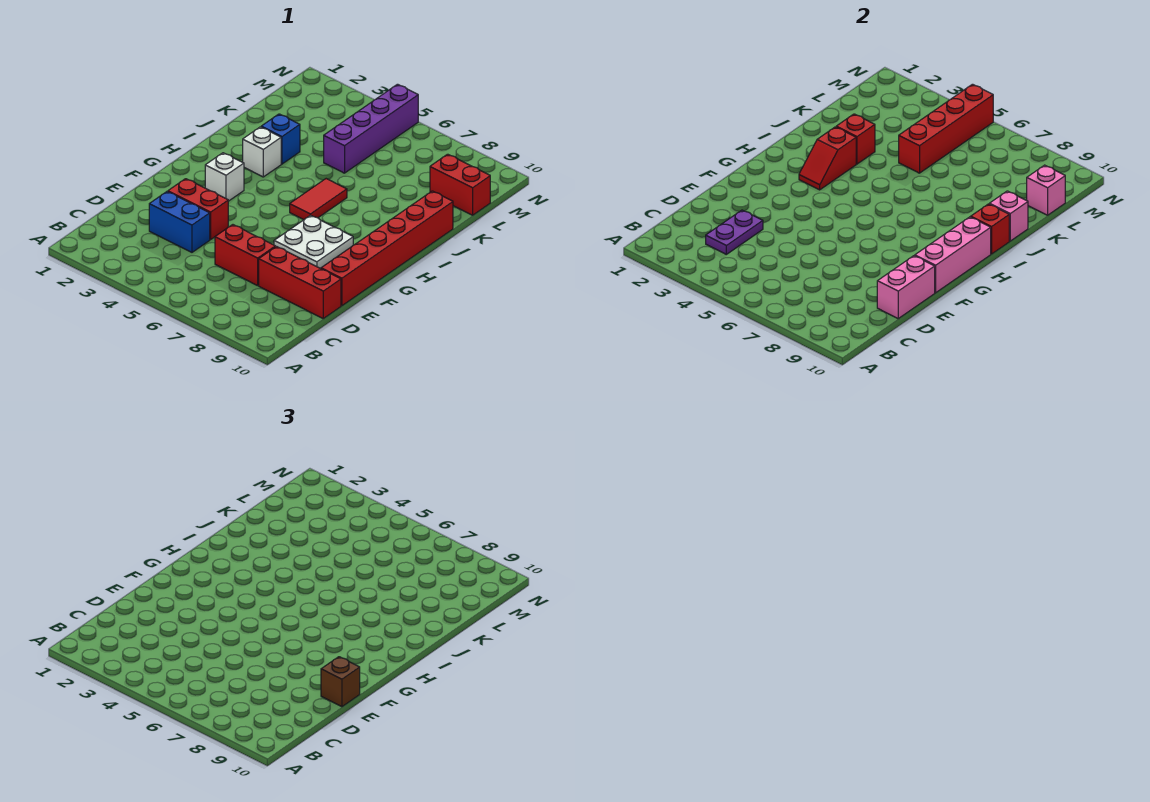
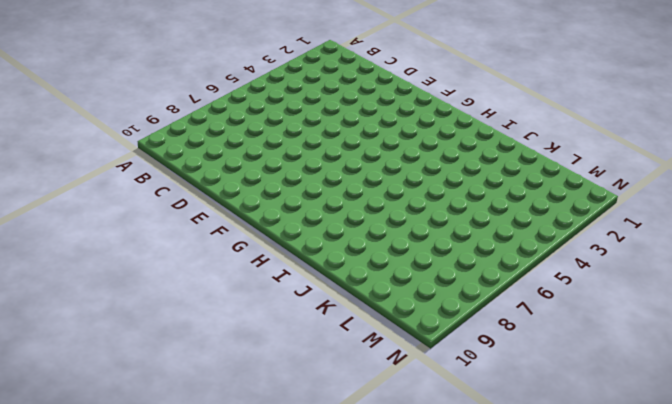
none -> blue brick D3:D4 level 1
none -> red brick D6:D7 level 1
none -> red brick D8:D10 level 1

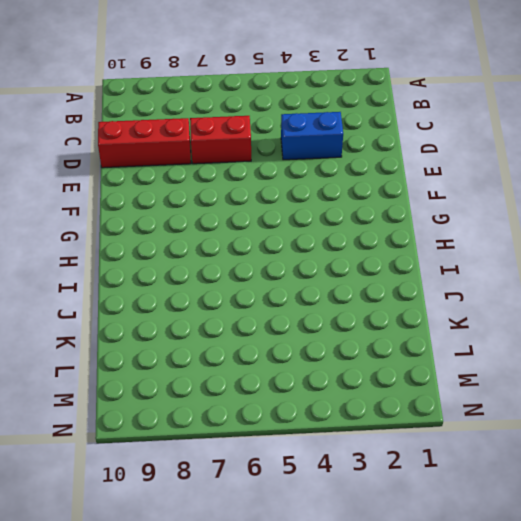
none -> red brick E3:E4 level 1
none -> red brick E10:J10 level 1
none -> white plate F7:G8 level 1

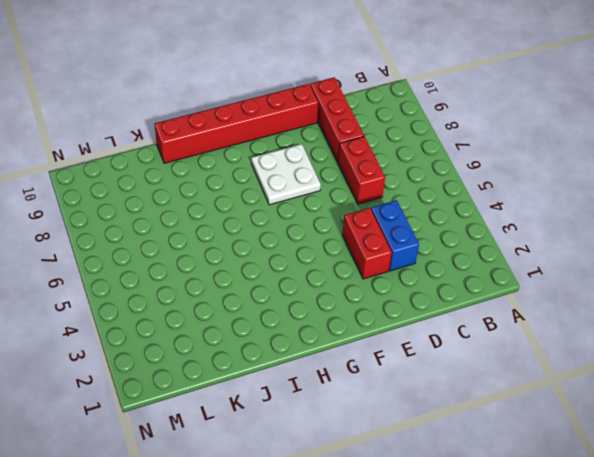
none -> white brick G3 level 1
none -> red tile H6:I6 level 1
none -> white brick I3 level 1

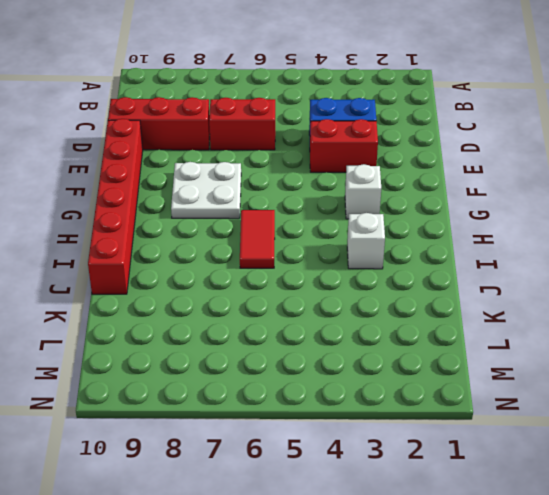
none -> blue brick J3 level 1
none -> purple brick K5:N5 level 1
none -> red brick L9:L10 level 1

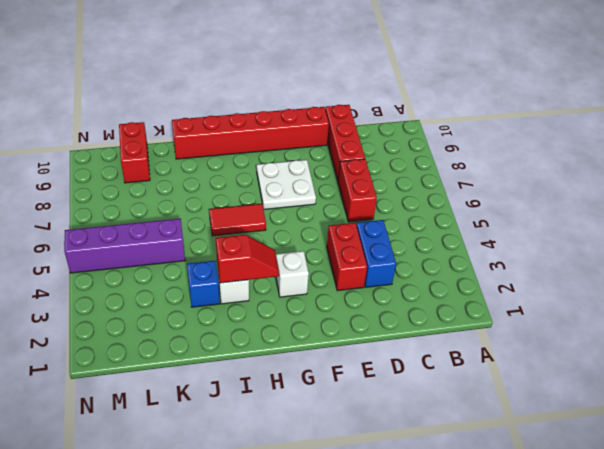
none -> purple plate C3:D3 level 2
none -> pink brick D10:E10 level 2
none -> pink brick F10:H10 level 2

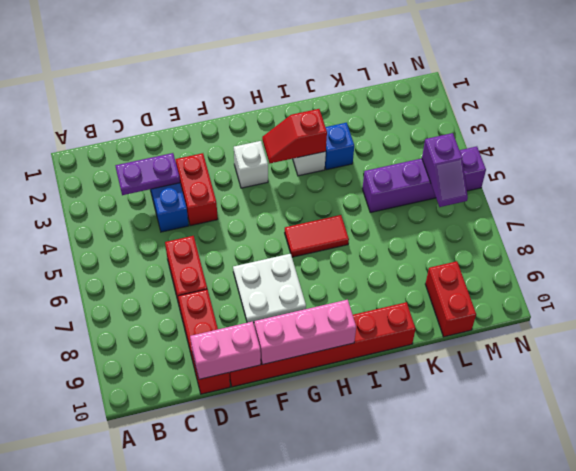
purple slope M5:M6 level 2 top 5 -> red brick K5:N5 level 2
none -> red brick I10 level 2
none -> red brick J3 level 2
none -> pink brick J10 level 2

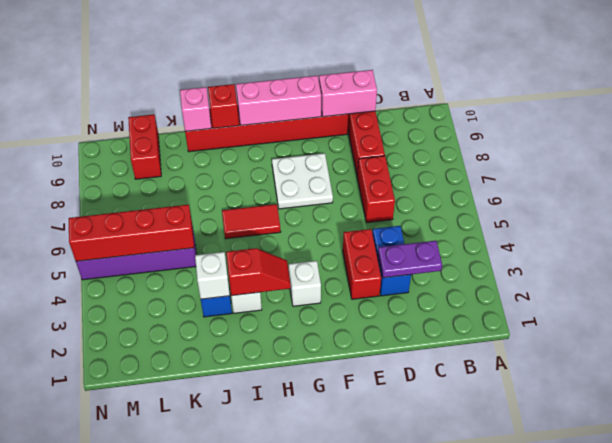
white brick J3 level 2 -> red brick J3 level 2
none -> pink brick L10 level 2
none -> brown brick E10 level 3

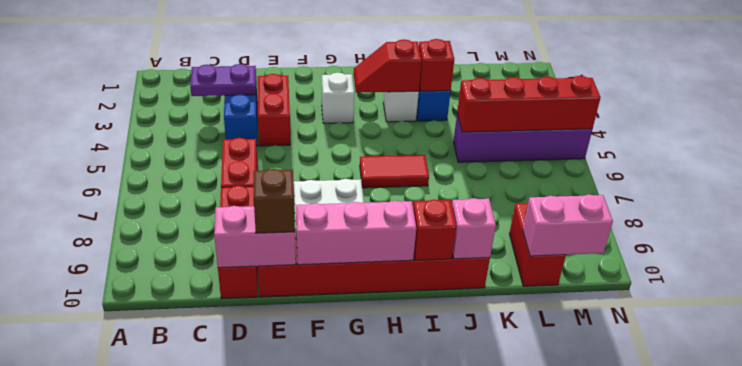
pink brick L10:M10 level 2 -> pink brick L10 level 2

